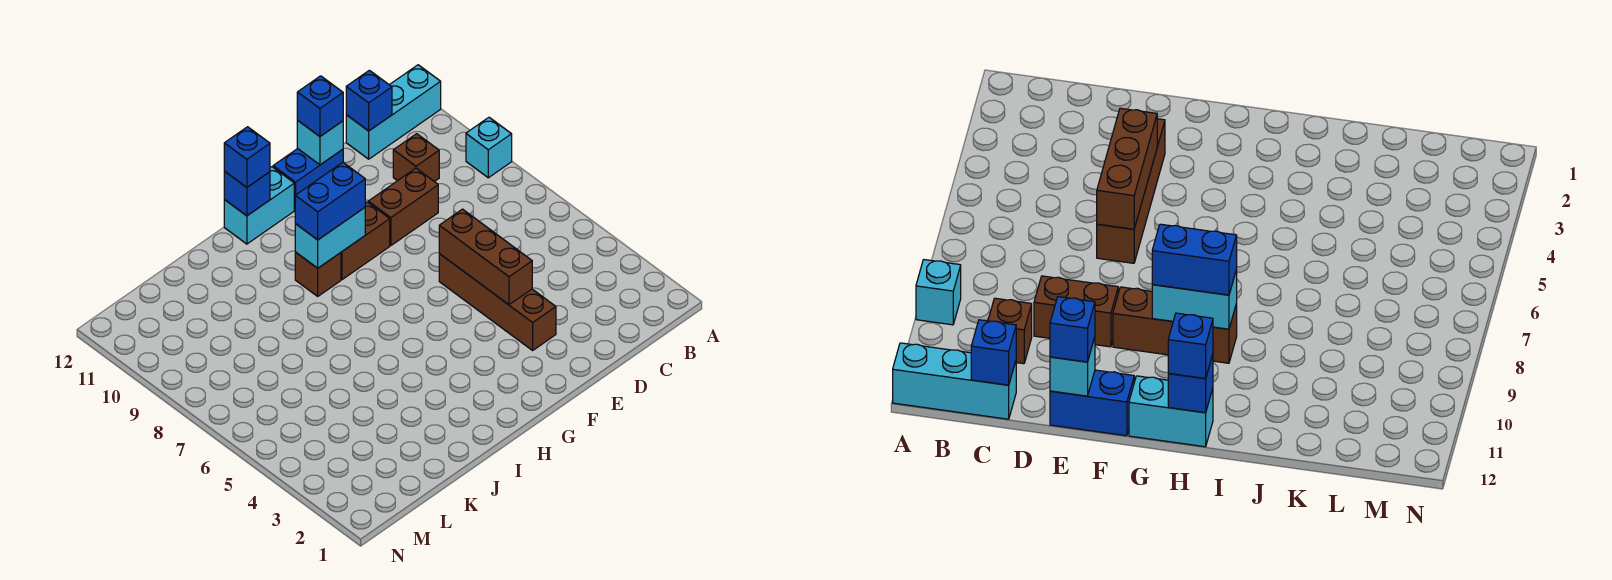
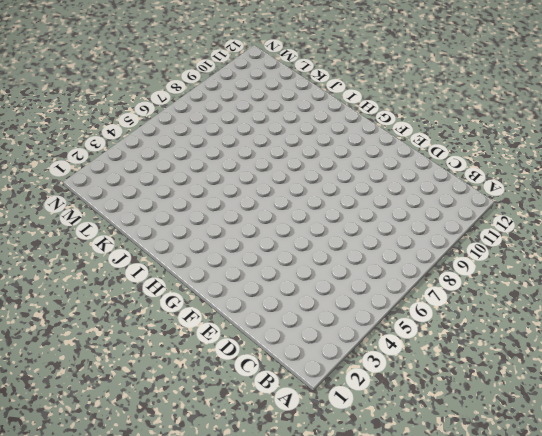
none -> cyan brick A9 level 1
none -> cyan brick A12:C12 level 1
none -> brown brick C10 level 1

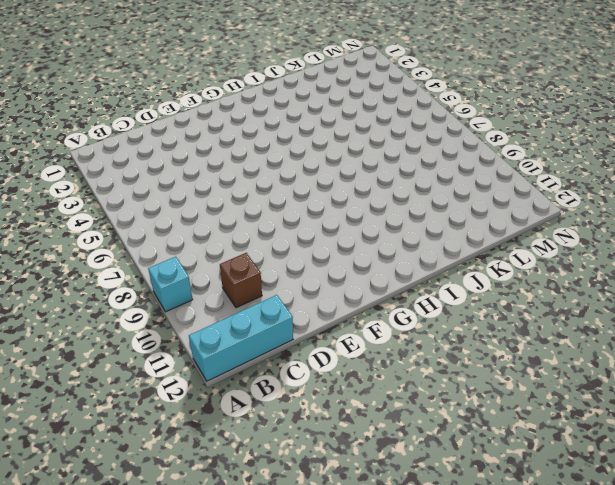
none -> brown brick D9:E9 level 1
none -> brown brick E3:E6 level 1
none -> blue brick E12:F12 level 1

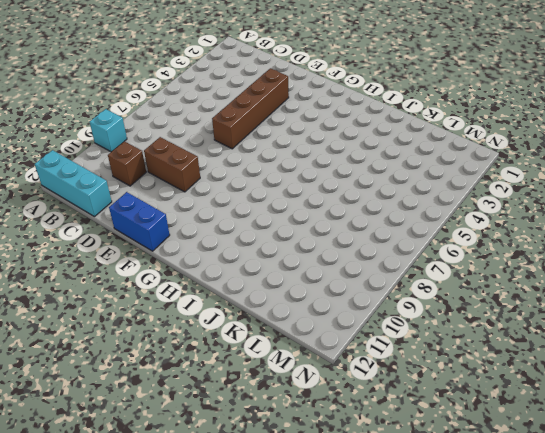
none -> brown brick F9:G9 level 1
none -> cyan brick G12:H12 level 1
none -> brown brick H9 level 1

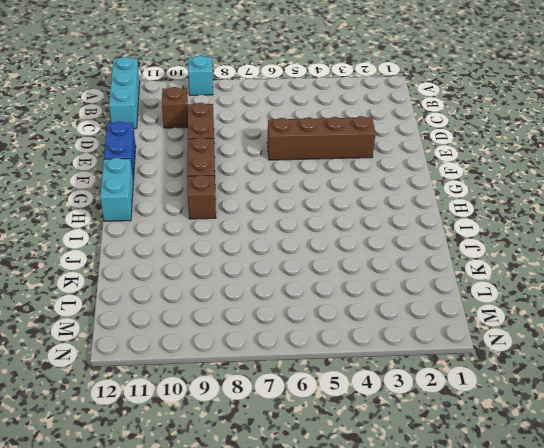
none -> blue brick C12 level 2
none -> brown brick E4:E6 level 2
none -> cyan brick E12 level 2

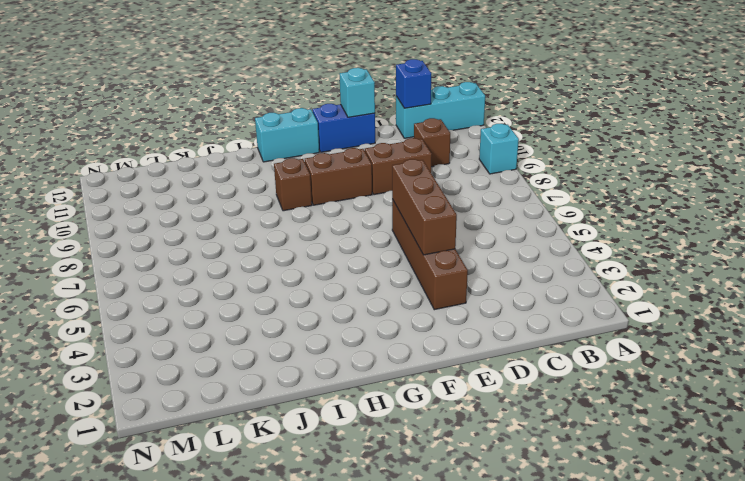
none -> cyan brick G9:H9 level 2
none -> blue brick H12 level 2
none -> blue brick E12 level 3

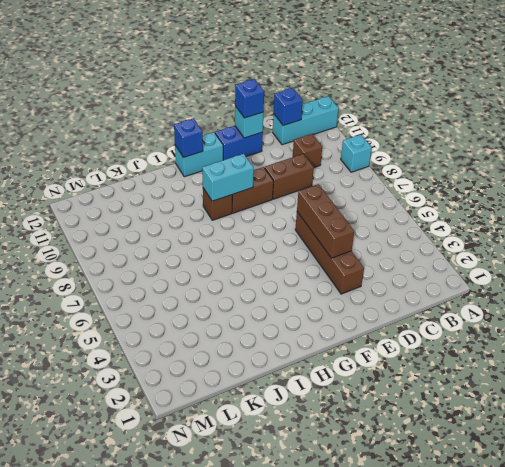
none -> blue brick G9:H9 level 3
none -> blue brick H12 level 3

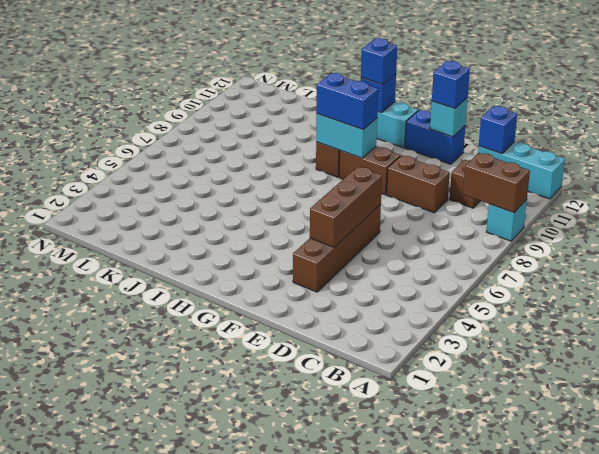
brown brick A9:B9 level 2 -> none

